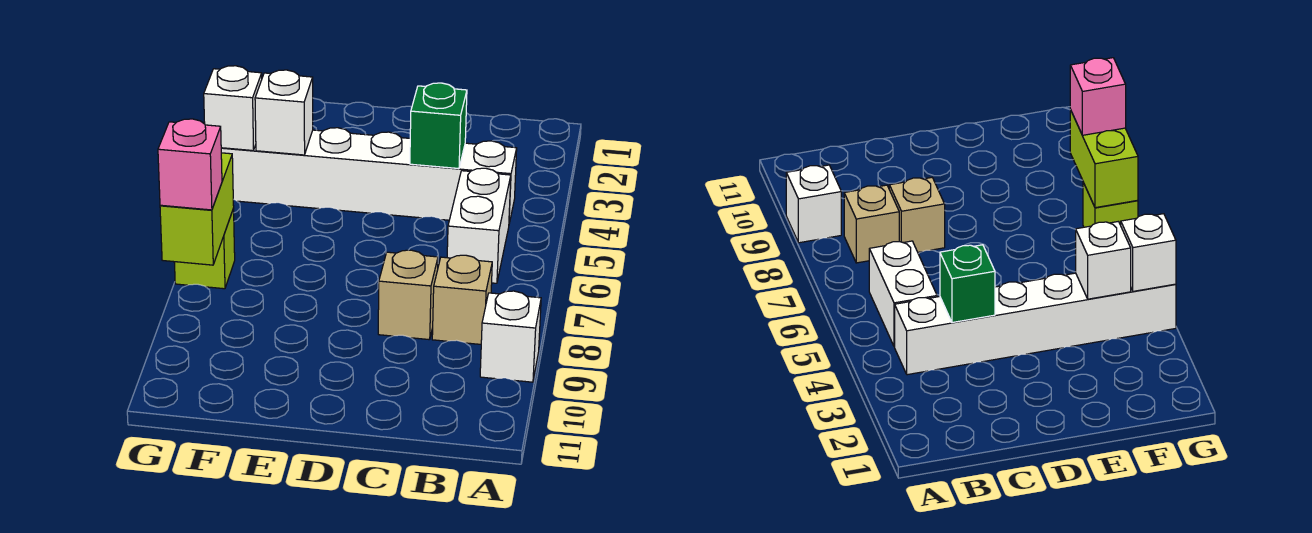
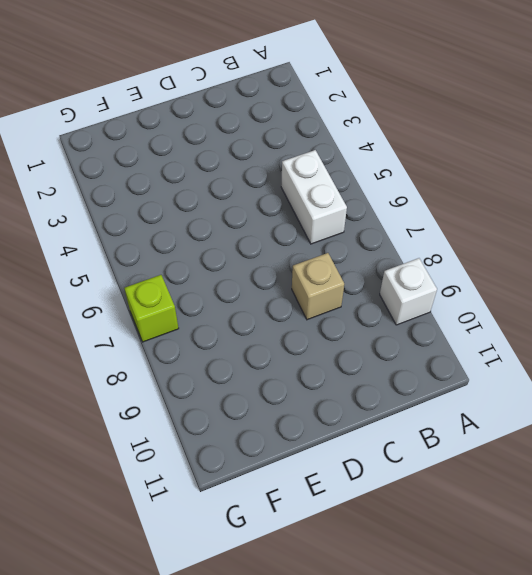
none -> white brick B4:G4 level 1
none -> tan brick B8 level 1

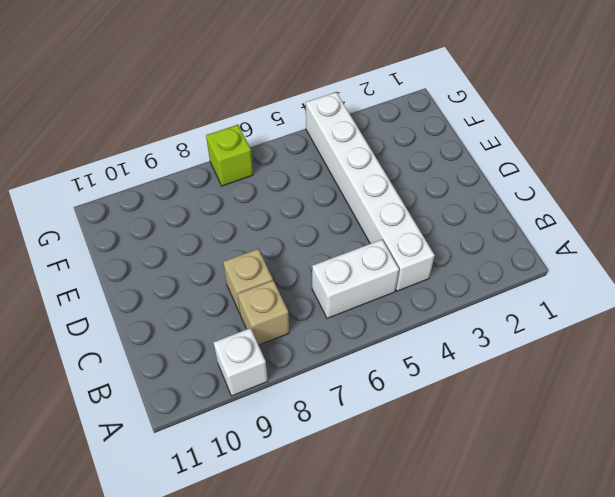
none -> green brick C4 level 2
none -> white brick F4 level 2

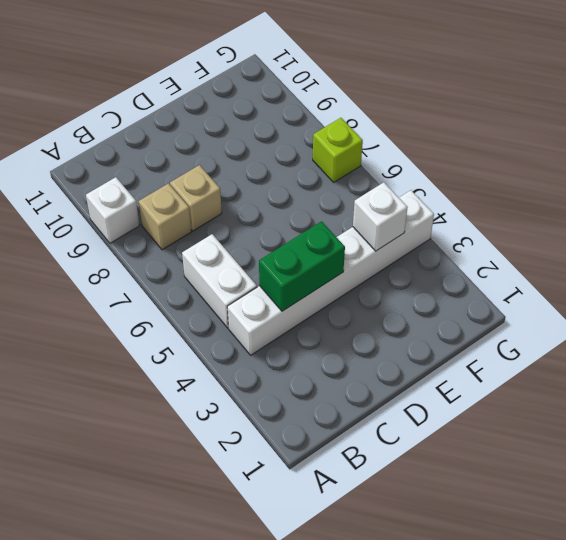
green brick C4:D4 level 2 -> green brick C4 level 2
none -> white brick G4 level 2
none -> lime brick G7:G8 level 2

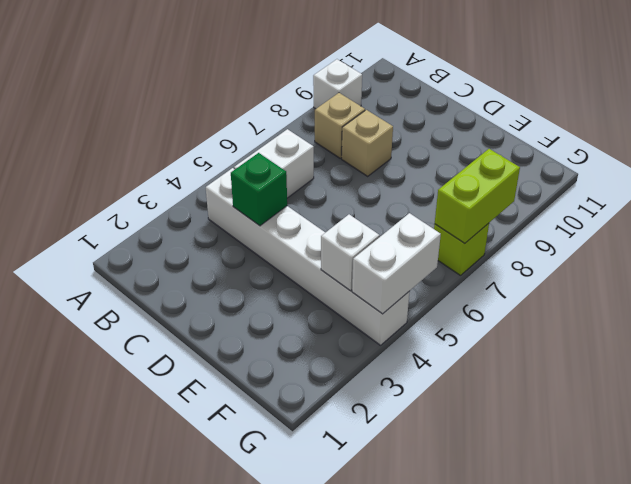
white brick G4:G5 level 2 -> white brick G4 level 2
none -> pink brick G8 level 3

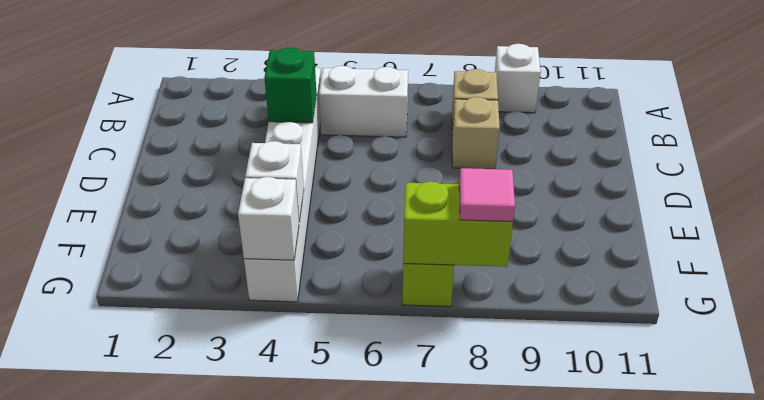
pink tile G8 level 3 -> pink brick G8 level 3

